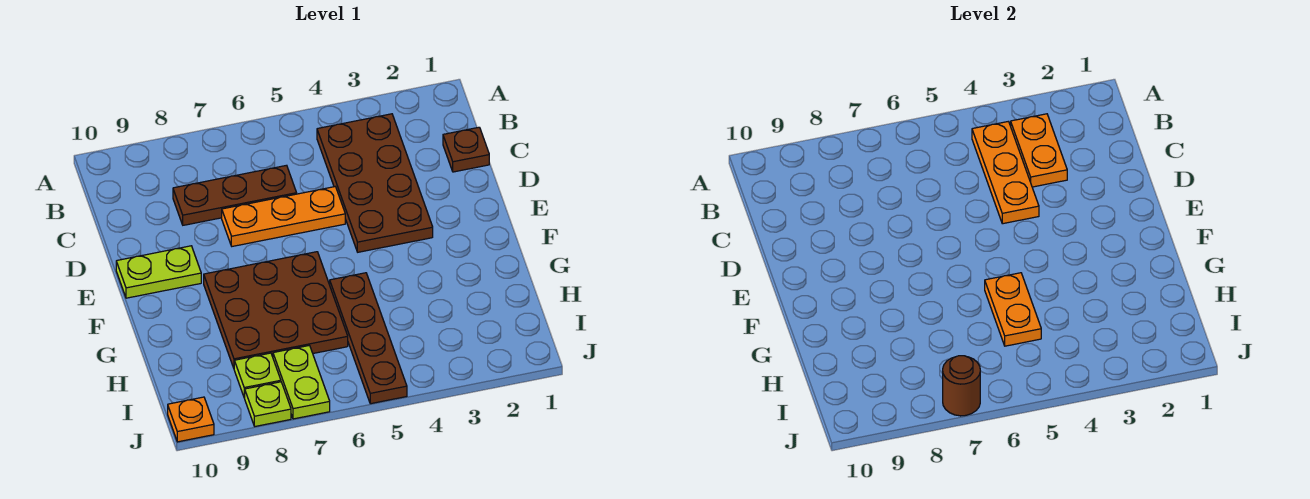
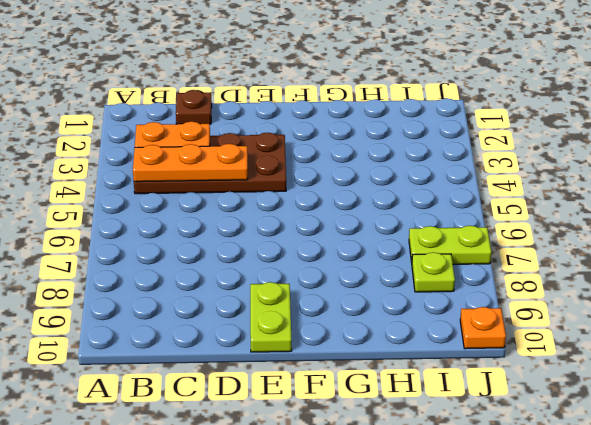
none -> brown plate C6:C8 level 1
none -> orange plate D5:D7 level 1
none -> brown plate F6:H8 level 1

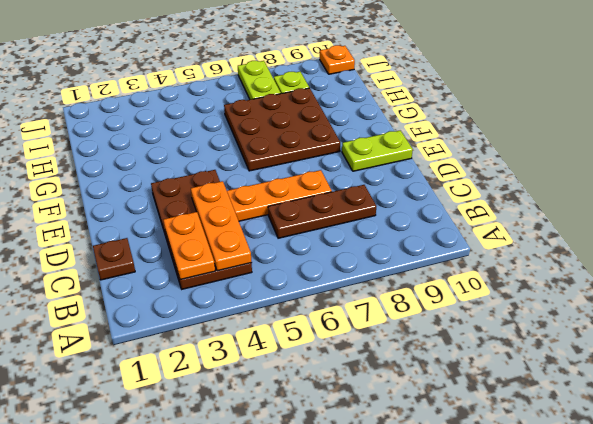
none -> brown plate G5:J5 level 1
none -> lime plate J8 level 1
none -> orange plate G5:H5 level 2

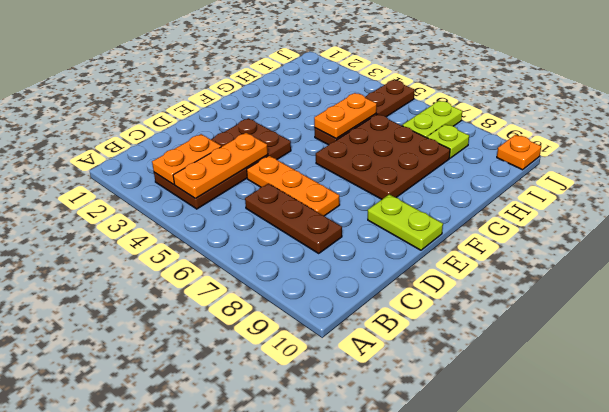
none -> brown plate C1 level 1
none -> lime plate J8 level 1
none -> brown round brick J7 level 2

